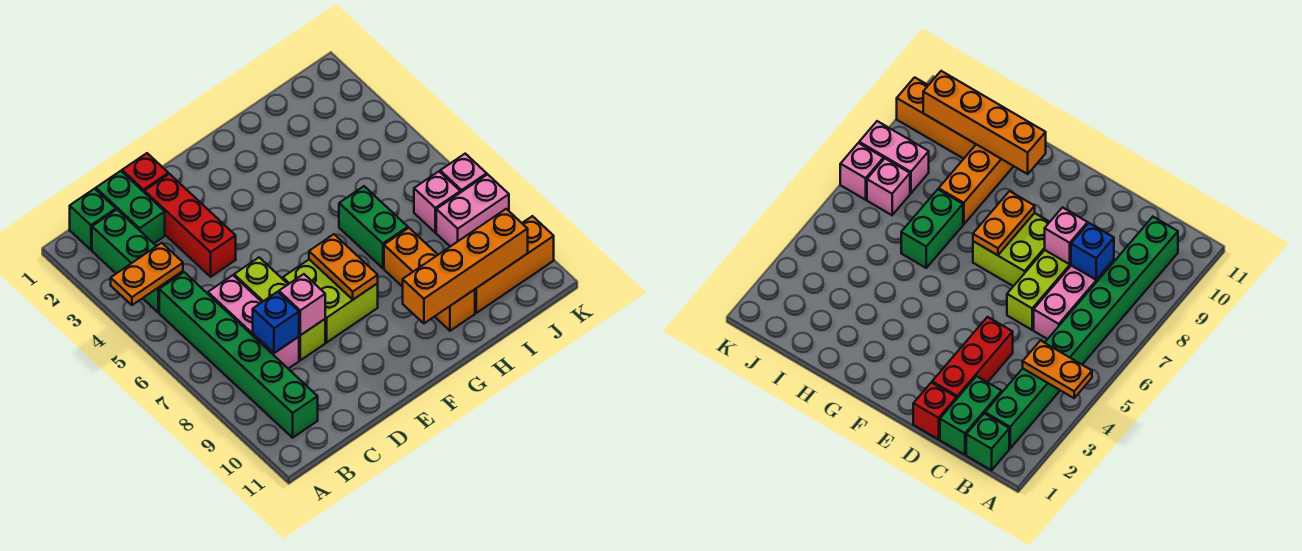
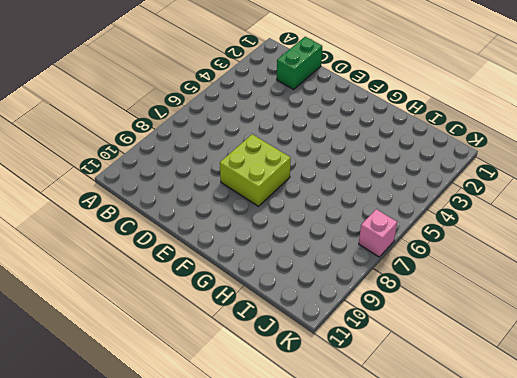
none -> green brick B1 level 1
none -> green brick B2:B4 level 1
none -> green brick B5:B10 level 1

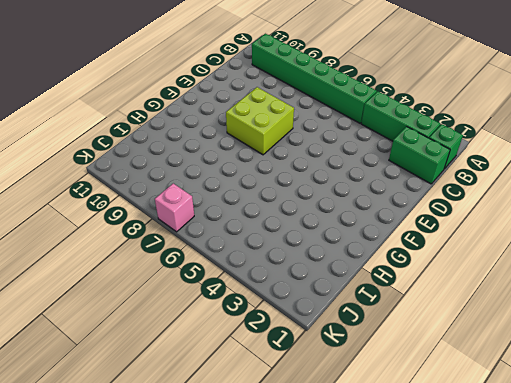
none -> pink brick C6:C8 level 1
none -> red brick D1 level 1
none -> red brick D2:D4 level 1

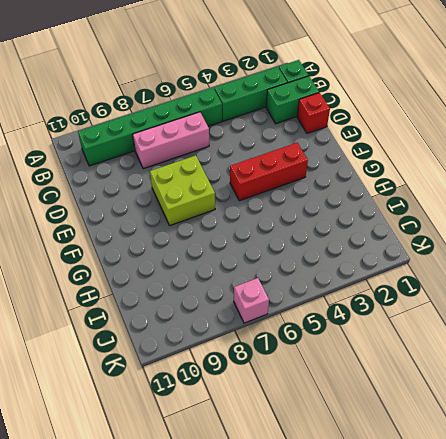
red brick F3:F5 level 1 -> red brick D2:D4 level 1
none -> lime brick D6:D8 level 1
none -> green brick H6:H7 level 1
none -> orange brick H8:H10 level 1

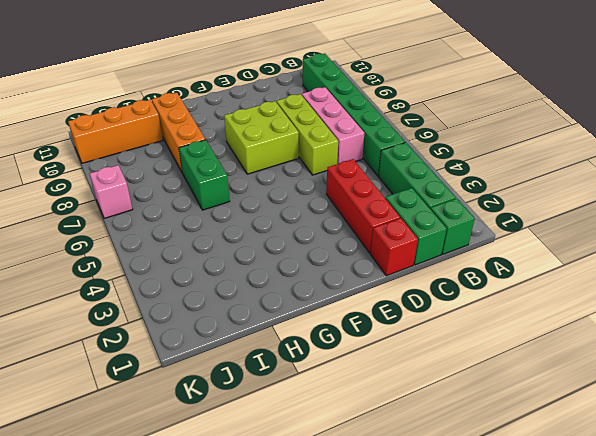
none -> pink brick J7 level 1
none -> pink brick J8:K8 level 1
none -> orange plate A4:B4 level 2

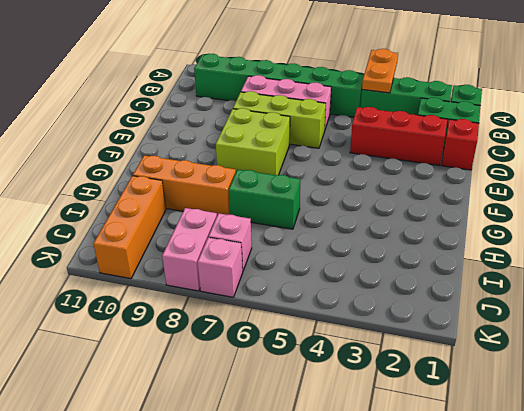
none -> blue brick C8 level 2
none -> pink brick D8 level 2
none -> orange plate F7:F8 level 2

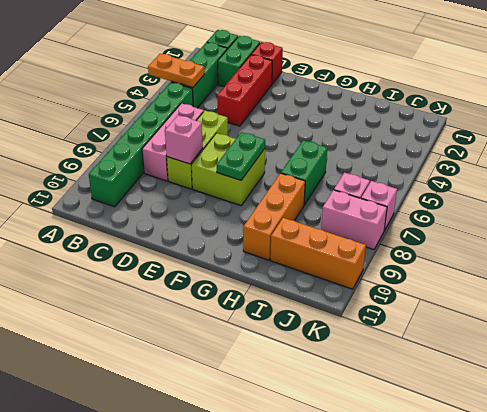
green plate F7:F8 level 2 -> orange plate F7:F8 level 2
none -> blue brick C8 level 2
none -> orange brick G10:J10 level 2

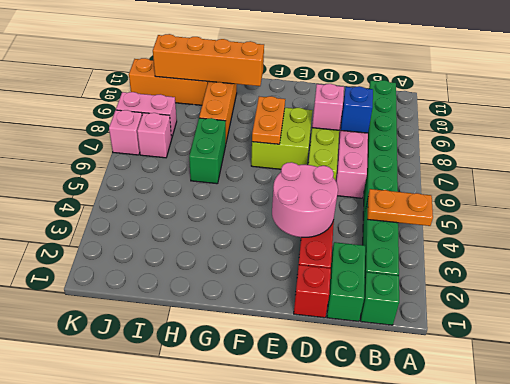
pink round brick D3:E4 level 2 -> none

